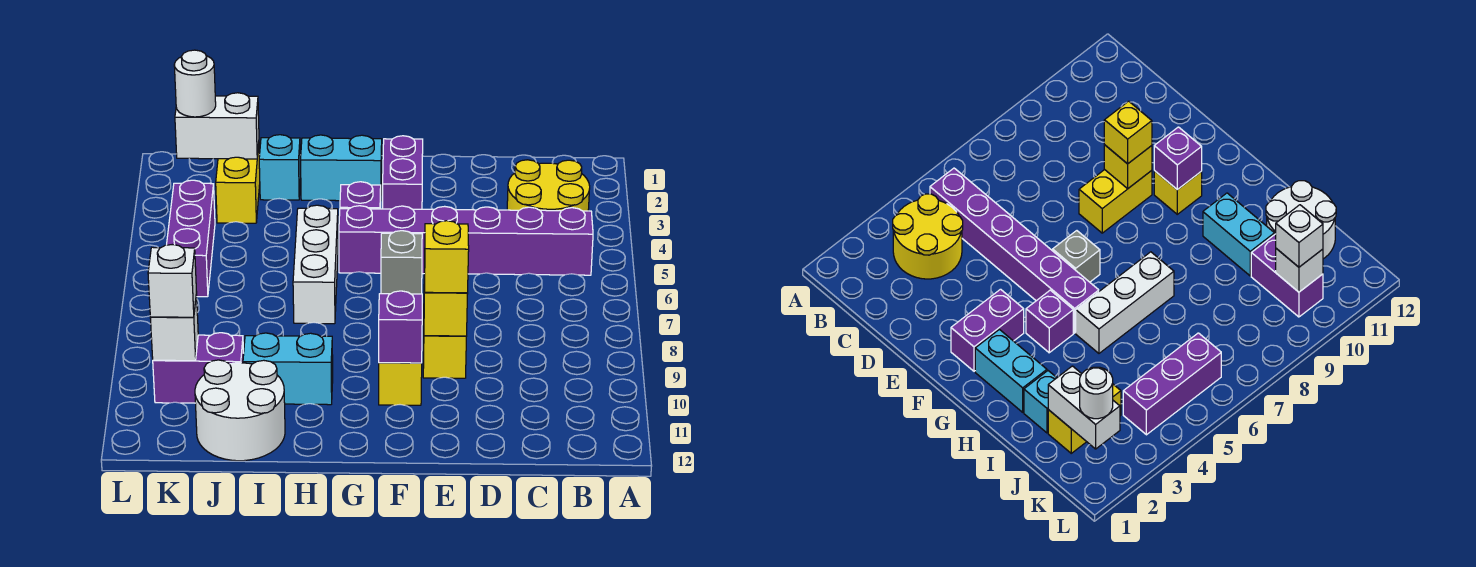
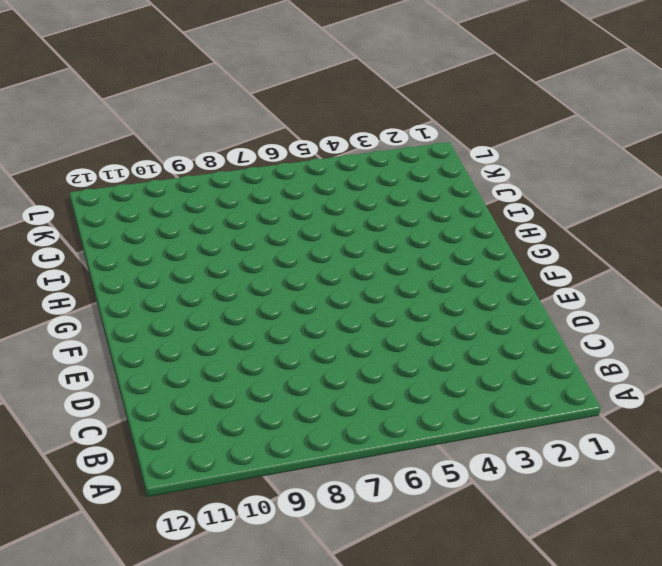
none -> yellow round brick B3:C4 level 1
none -> purple brick B5:G5 level 1
none -> yellow brick E8:E9 level 1

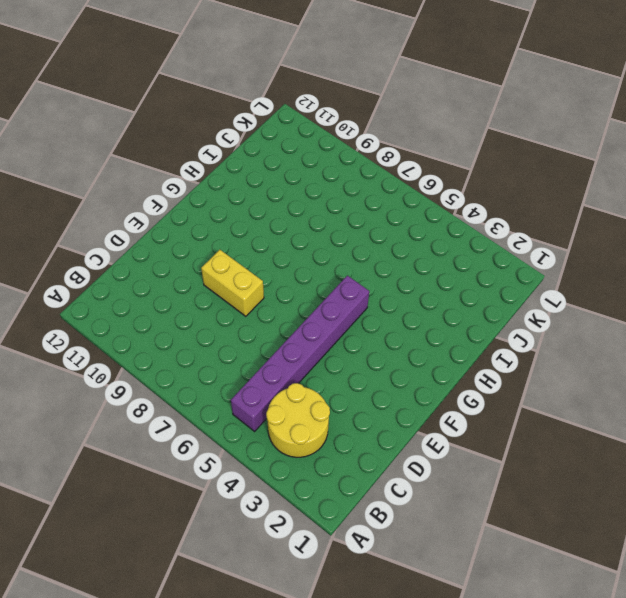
none -> purple brick F2:F3 level 1
none -> grey brick F6 level 1
none -> yellow brick F10 level 1

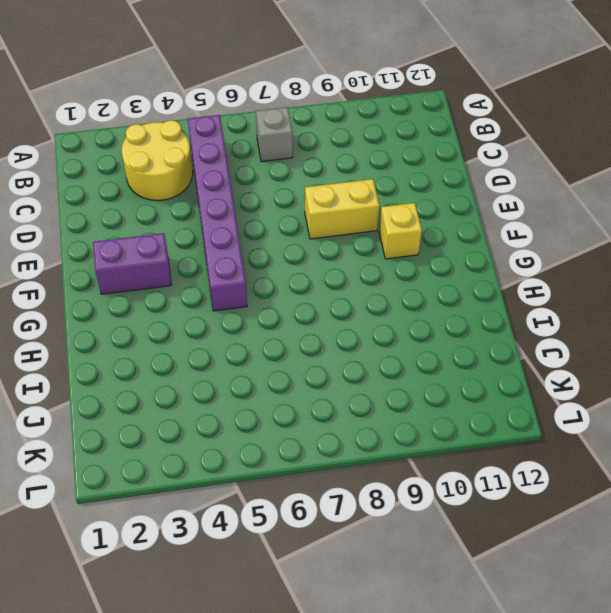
grey brick B7 level 1 -> grey brick F6 level 1
none -> cyan brick G2:H2 level 1
none -> purple brick G4 level 1
none -> white brick H5:H7 level 1

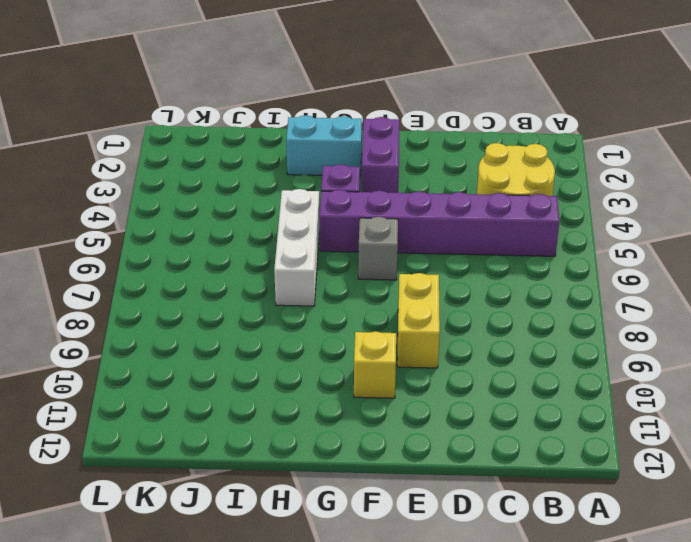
none -> cyan brick H10:I10 level 1
none -> cyan brick I2 level 1
none -> white round brick I11:J12 level 1

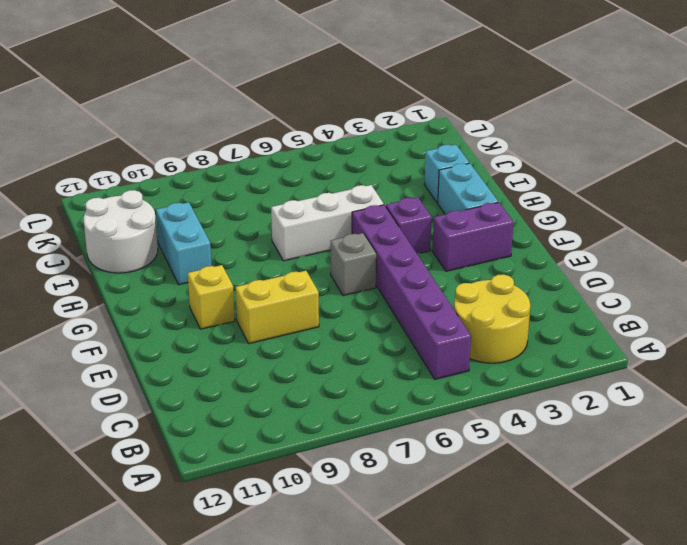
none -> yellow brick J2:J3 level 1
none -> purple brick J10:K10 level 1
none -> purple brick K4:K6 level 1

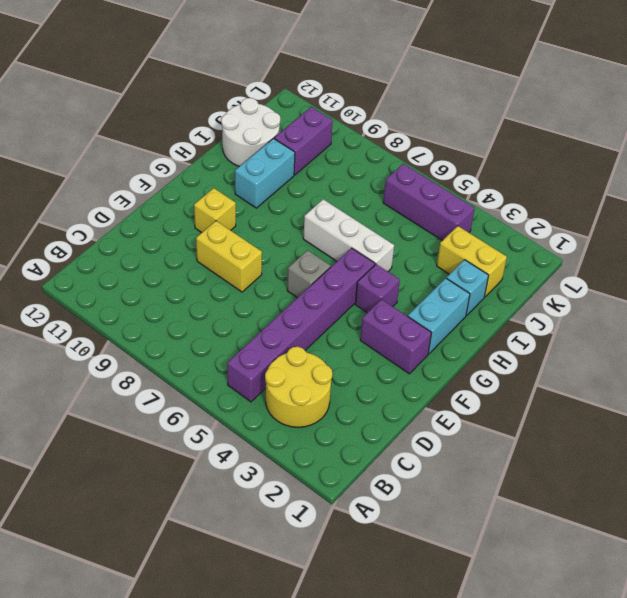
none -> yellow brick E9 level 2
none -> purple brick F10 level 2
none -> white brick J2:K2 level 2

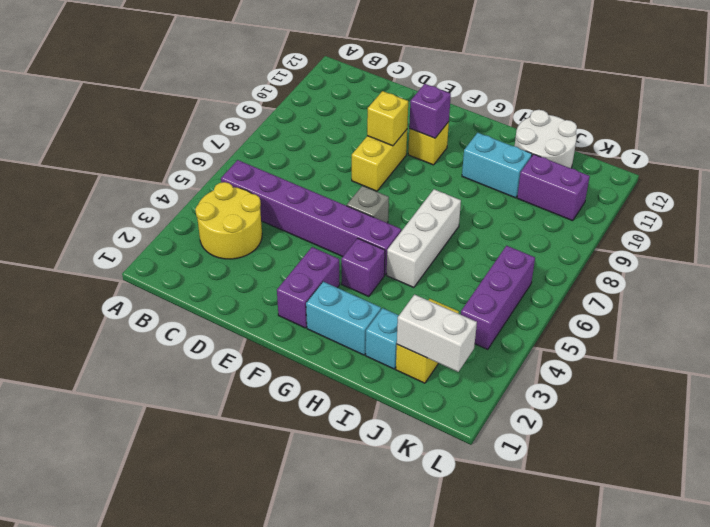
none -> white brick K10 level 2
none -> yellow brick E9 level 3
none -> white round brick K2 level 3

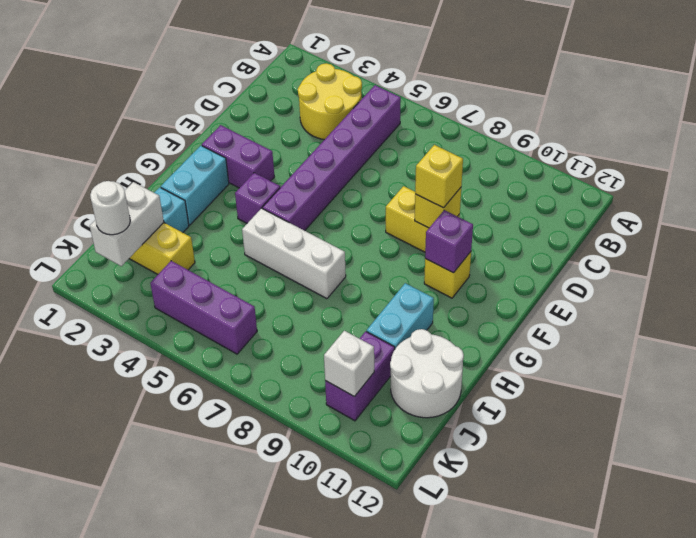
none -> grey brick F6 level 1
none -> white brick K10 level 3

